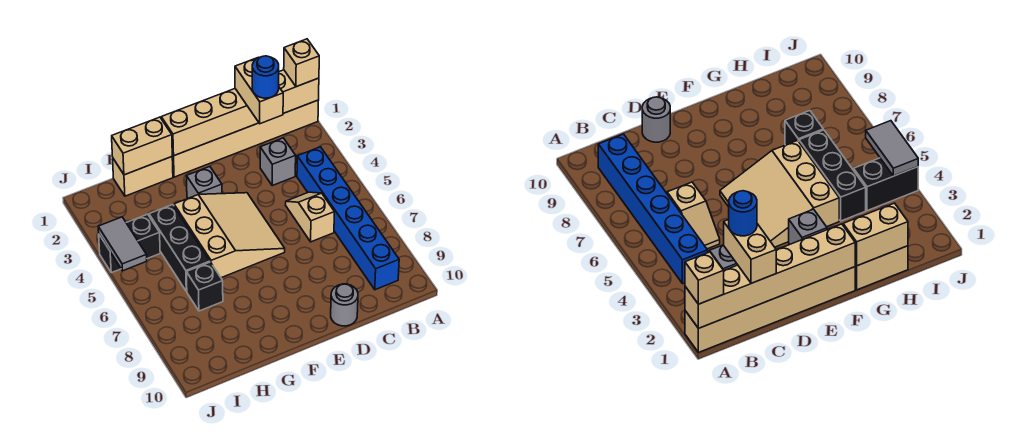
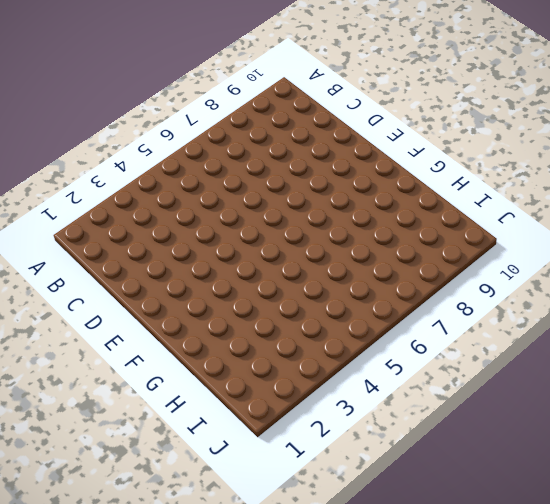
none -> tan brick A1:F1 level 1
none -> blue brick B4:B9 level 1
none -> grey brick C3 level 1

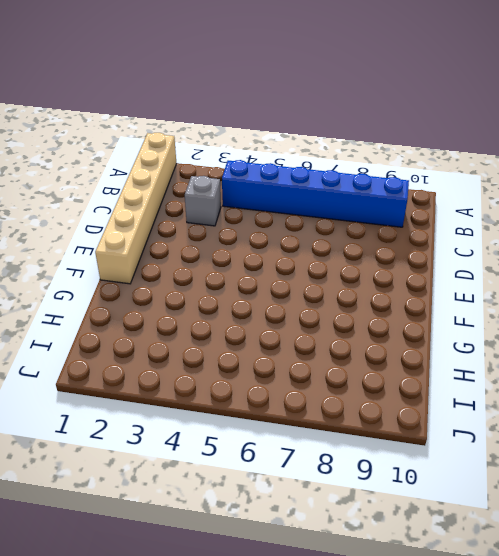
none -> tan slope C5:C6 level 1 top 6
none -> grey round brick D10 level 1
none -> tan slope E4:G6 level 1 top G

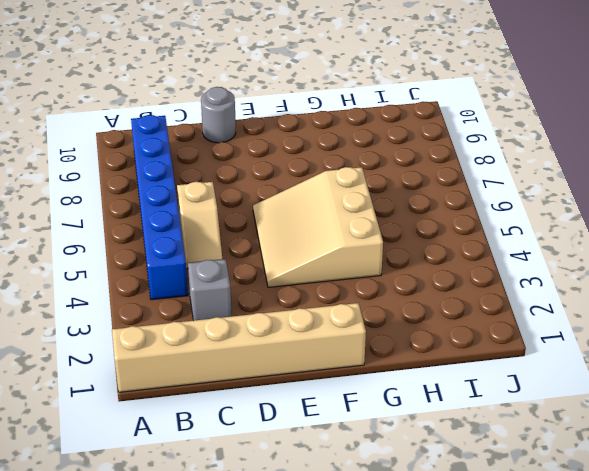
none -> grey brick F3 level 1
none -> tan brick G1:H1 level 1
none -> black brick H4:H6 level 1

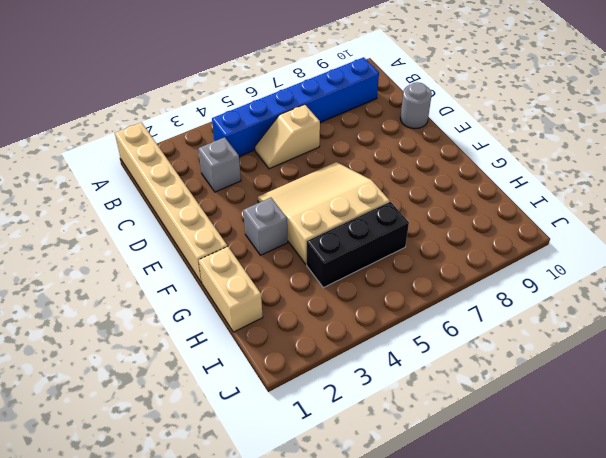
none -> black brick H7 level 1
none -> black brick I4:J4 level 1
none -> tan brick A1:F1 level 2

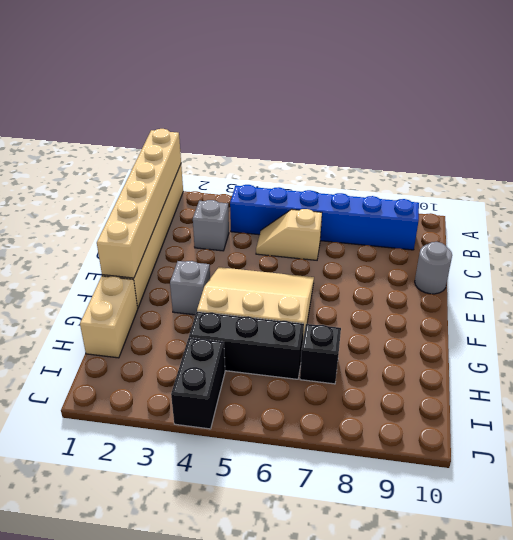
none -> tan brick G1:H1 level 2
none -> grey tile J4:J5 level 2
none -> tan brick A1 level 3

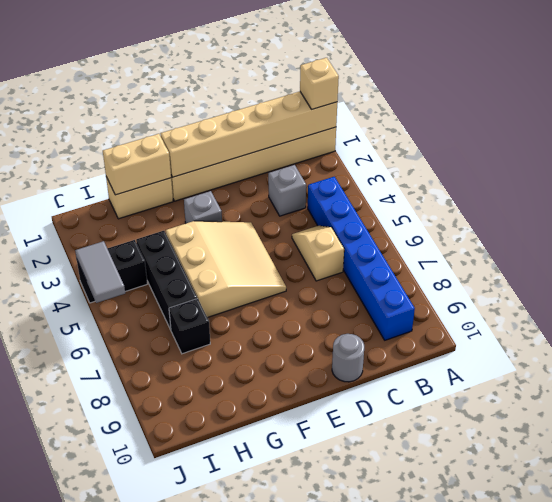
none -> tan brick C1:C2 level 3
none -> blue round brick C2 level 4

